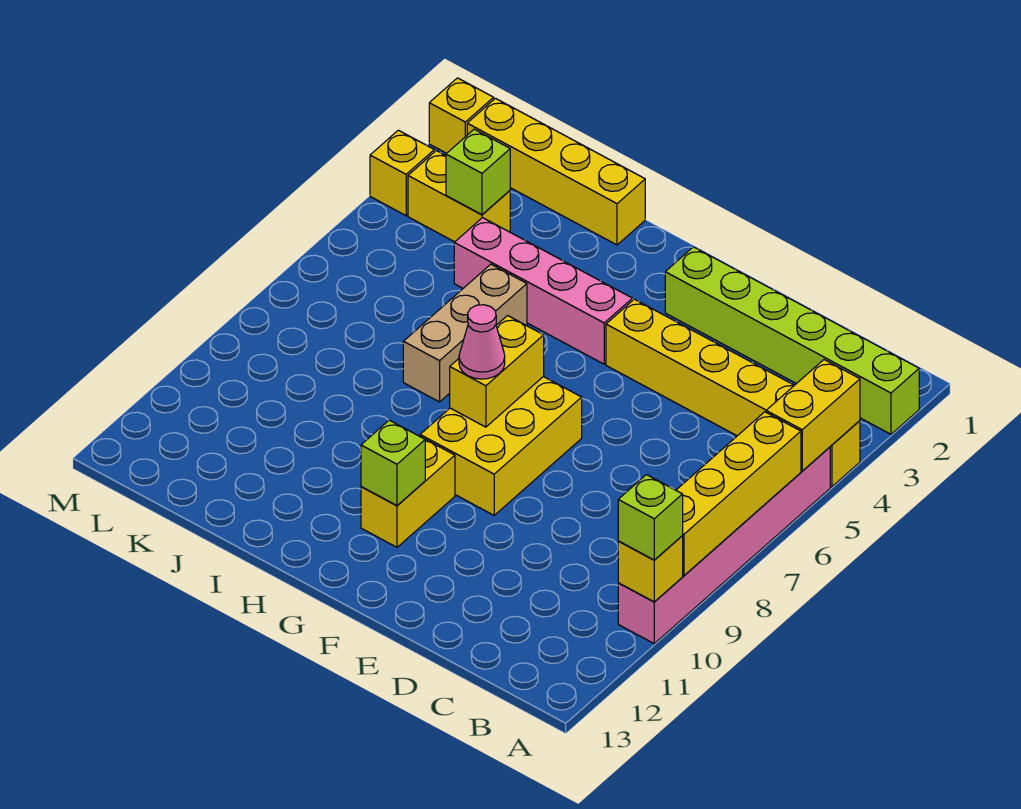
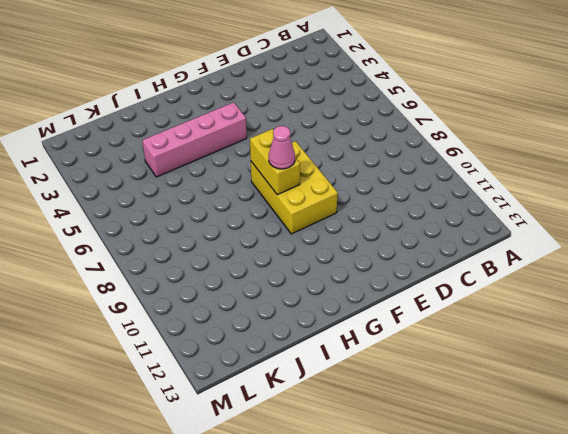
none -> lime brick A2:F2 level 1
none -> yellow brick A4:F4 level 1
none -> pink brick A5:A10 level 1

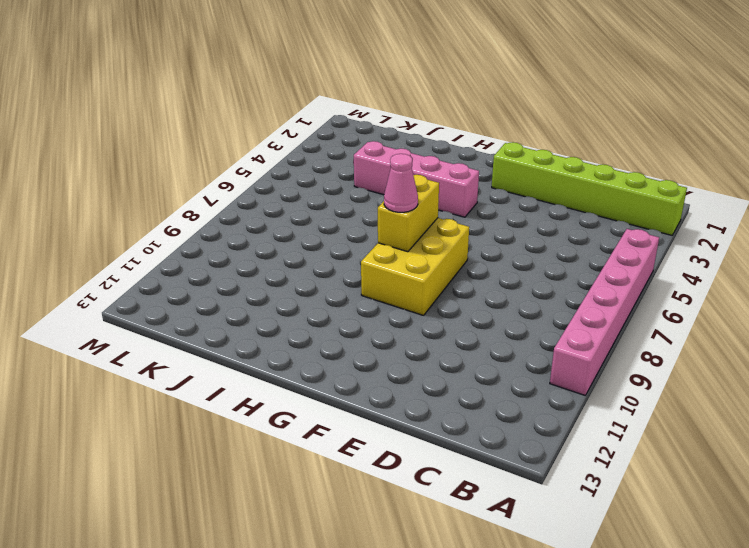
none -> yellow brick A4:F4 level 1
none -> yellow brick G10:G11 level 1
none -> yellow brick I1:L1 level 1

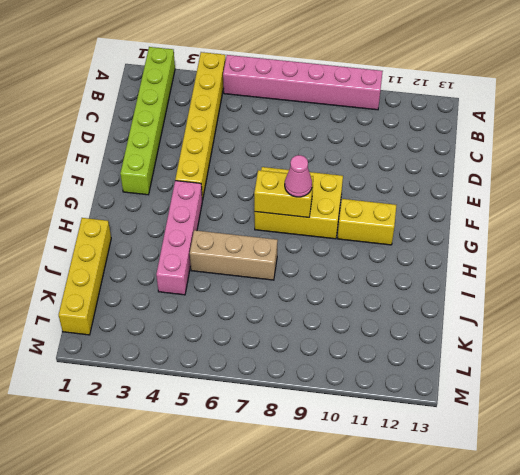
none -> yellow brick K3:L3 level 1
none -> yellow brick M1 level 1
none -> yellow brick M3 level 1

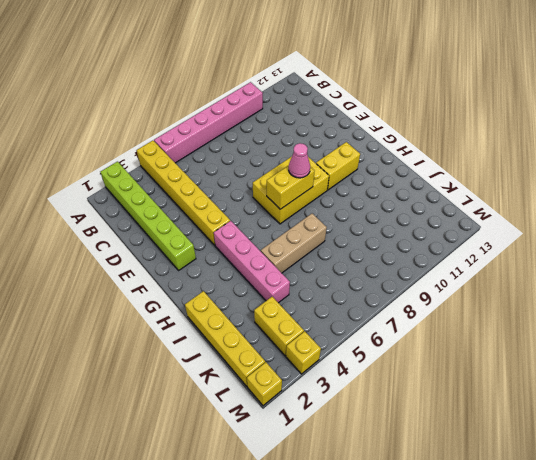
none -> yellow brick A4:A5 level 2
none -> yellow brick A6:A9 level 2
none -> yellow brick A10 level 2

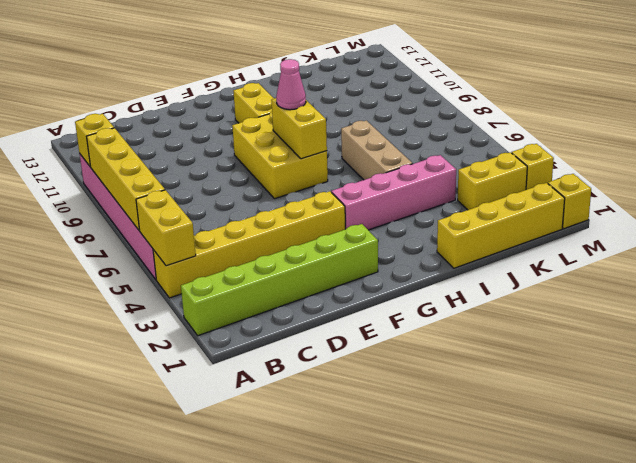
none -> lime brick G11 level 2
none -> lime brick K3 level 2
none -> lime brick A10 level 3

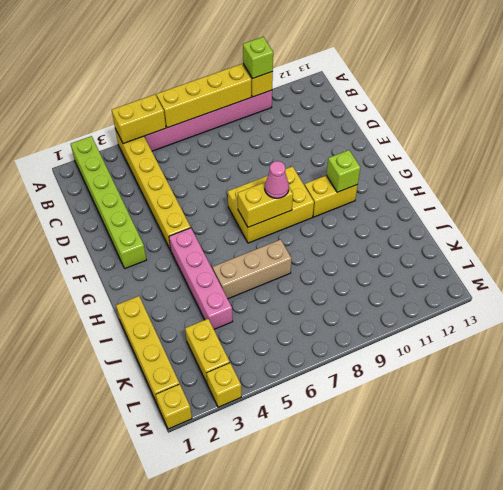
none -> lime brick K3 level 2

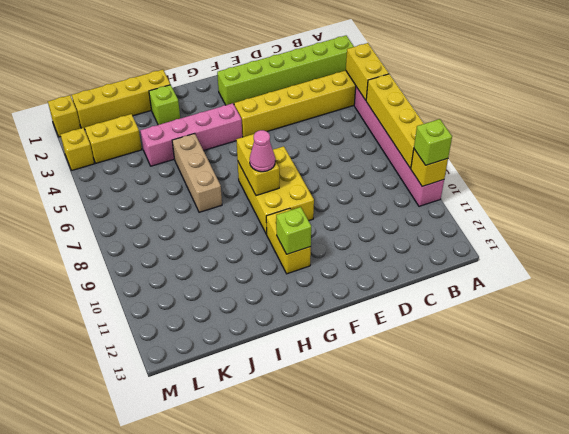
lime brick I2 level 1 -> lime brick K3 level 2

